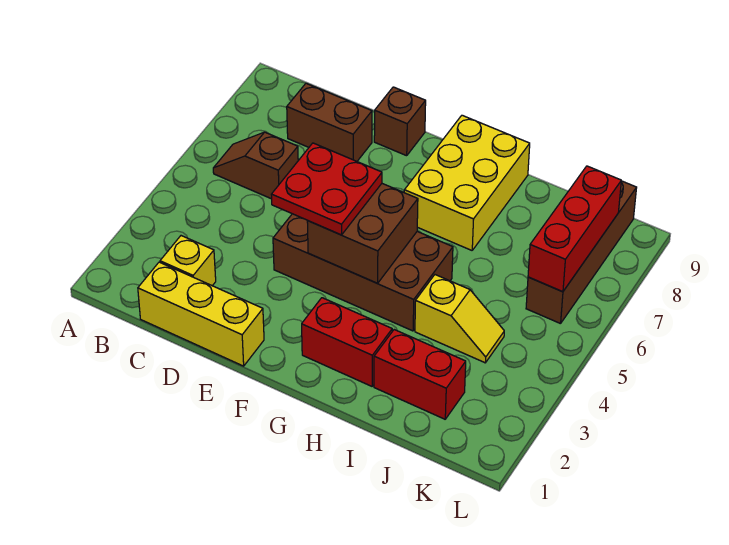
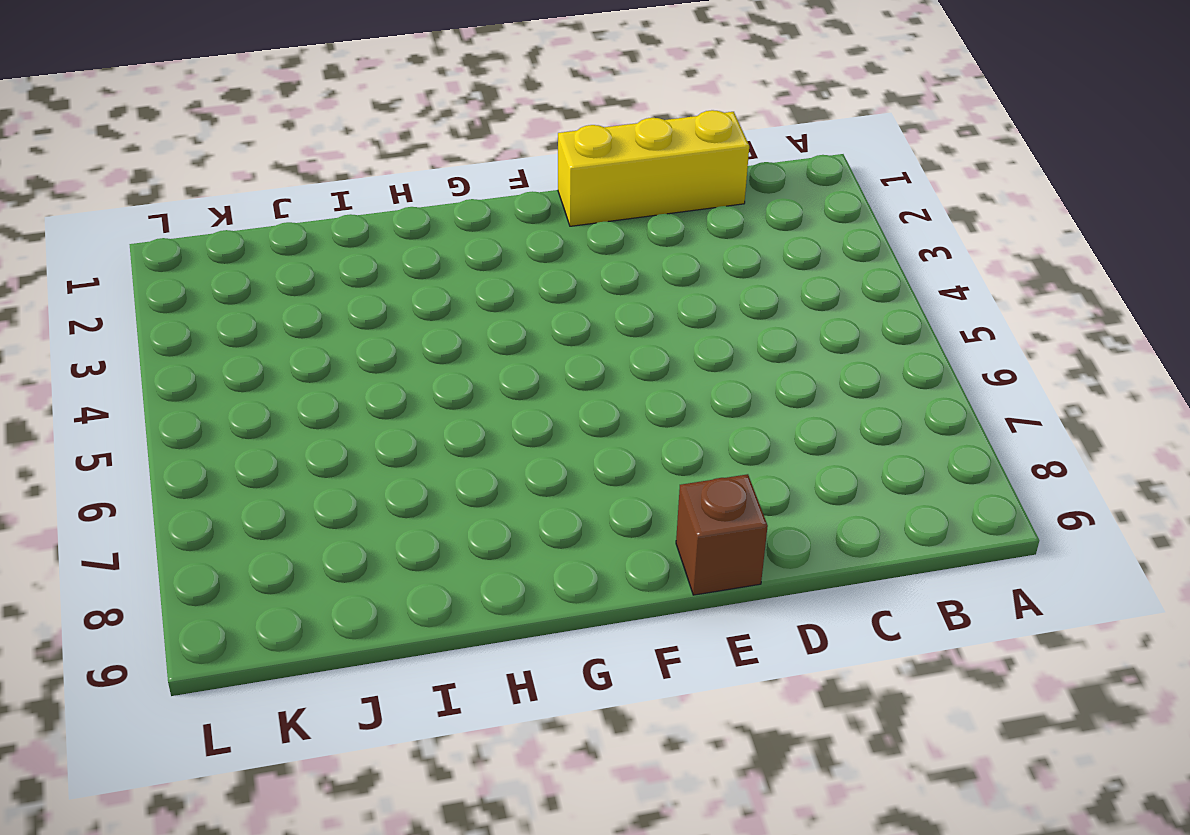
none -> brown slope B6:C6 level 1 top C
none -> yellow brick C2 level 1
none -> brown brick C8:D8 level 1

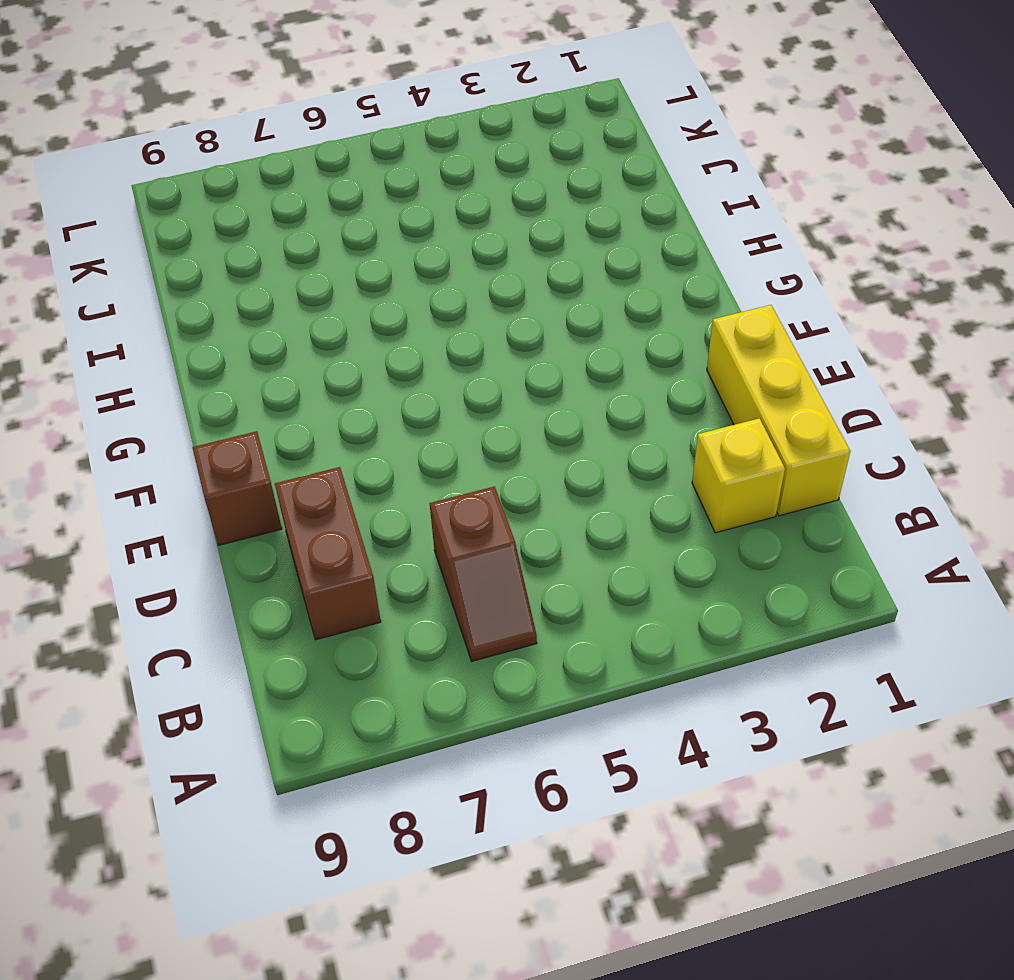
none -> brown brick E4:H5 level 1
none -> red brick G2:H2 level 1
none -> yellow brick G7:H9 level 1

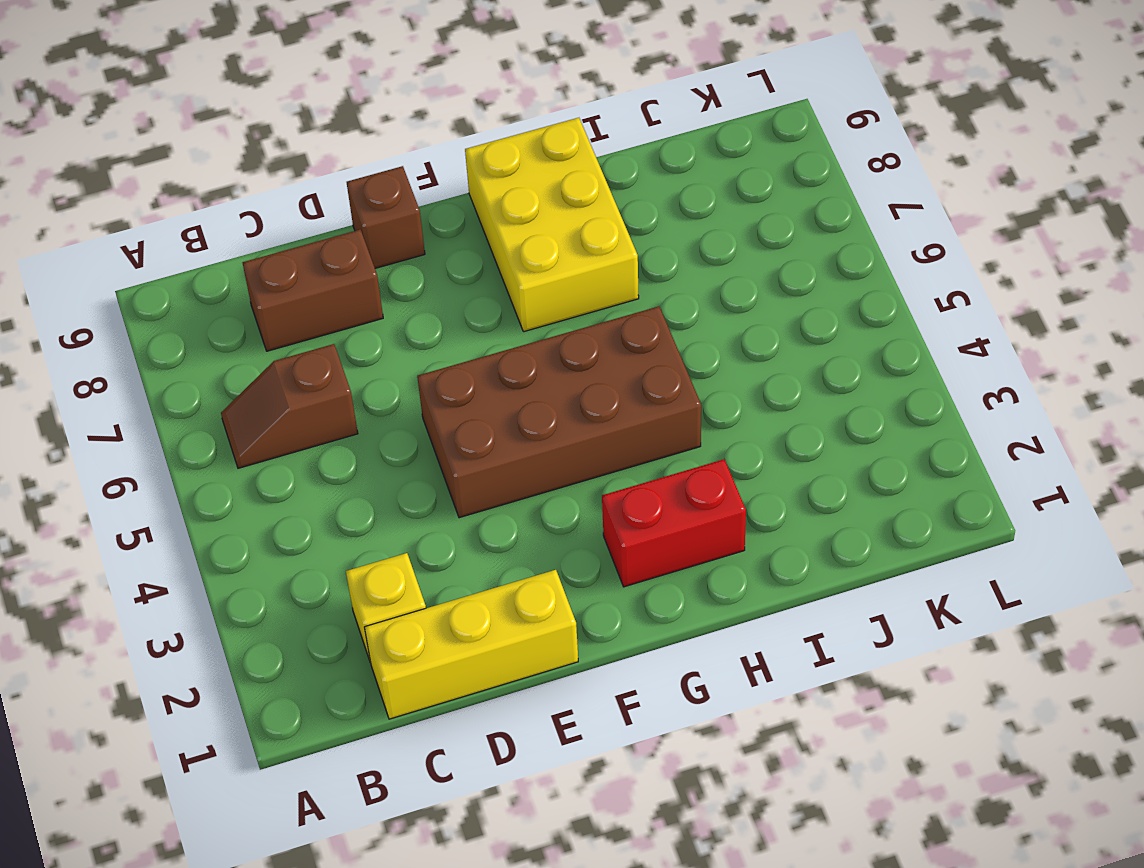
none -> red brick I2:J2 level 1
none -> yellow slope I4:J4 level 1 top I
none -> brown brick K6:K9 level 1

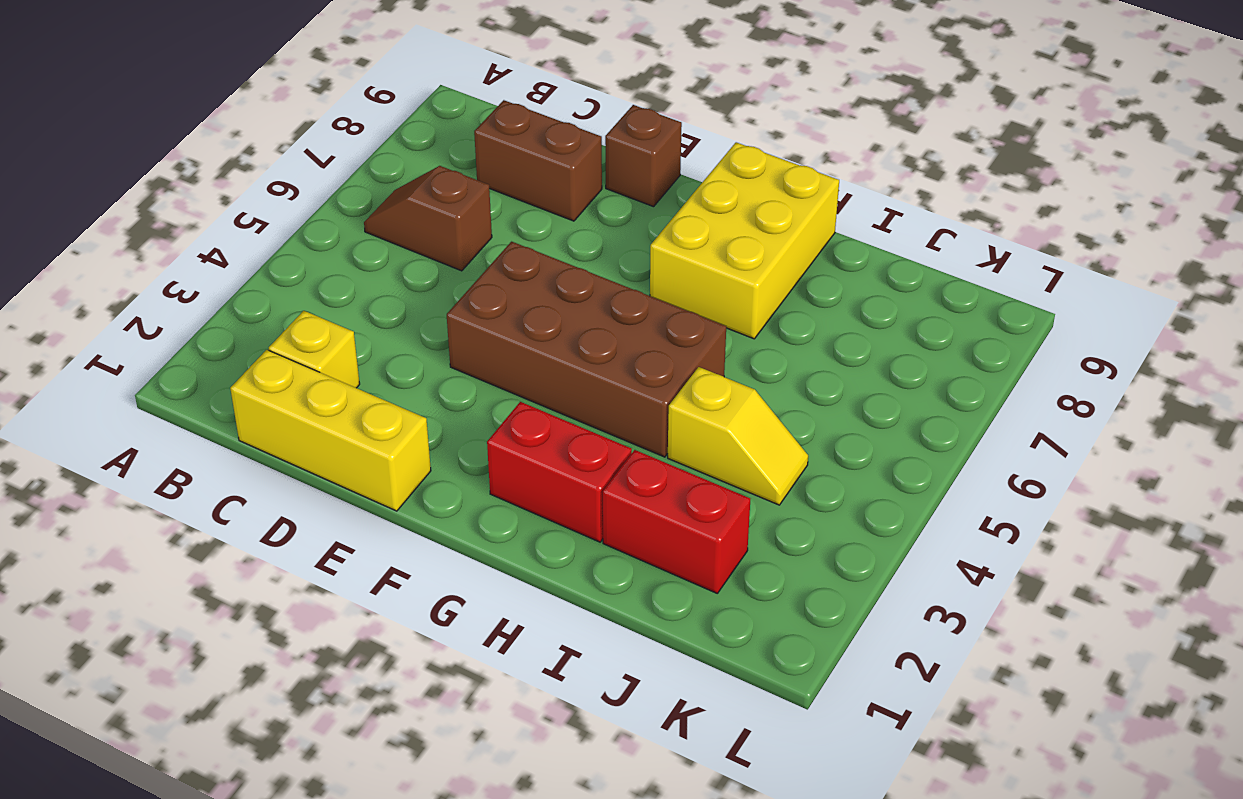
none -> brown brick K6:K9 level 1
none -> brown brick F4:G5 level 2
none -> red brick K6:K8 level 2

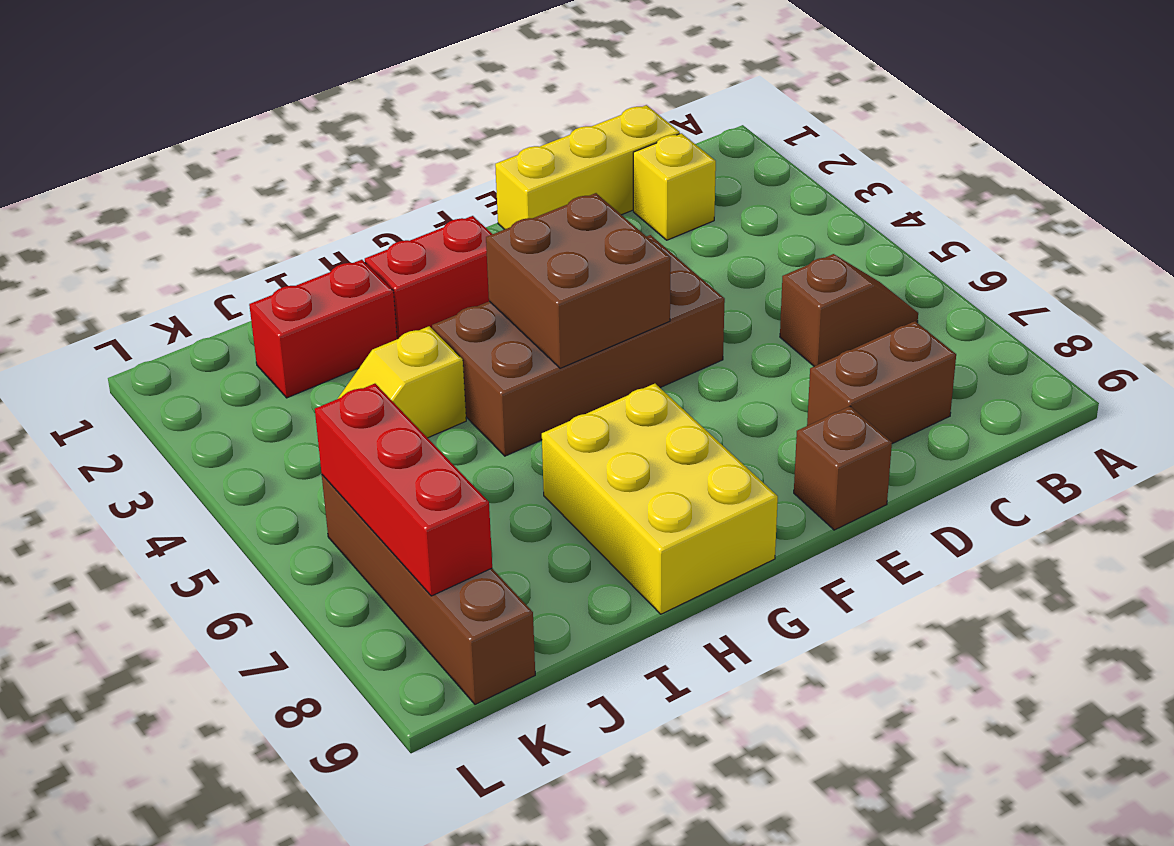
none -> red plate E4:F5 level 3

